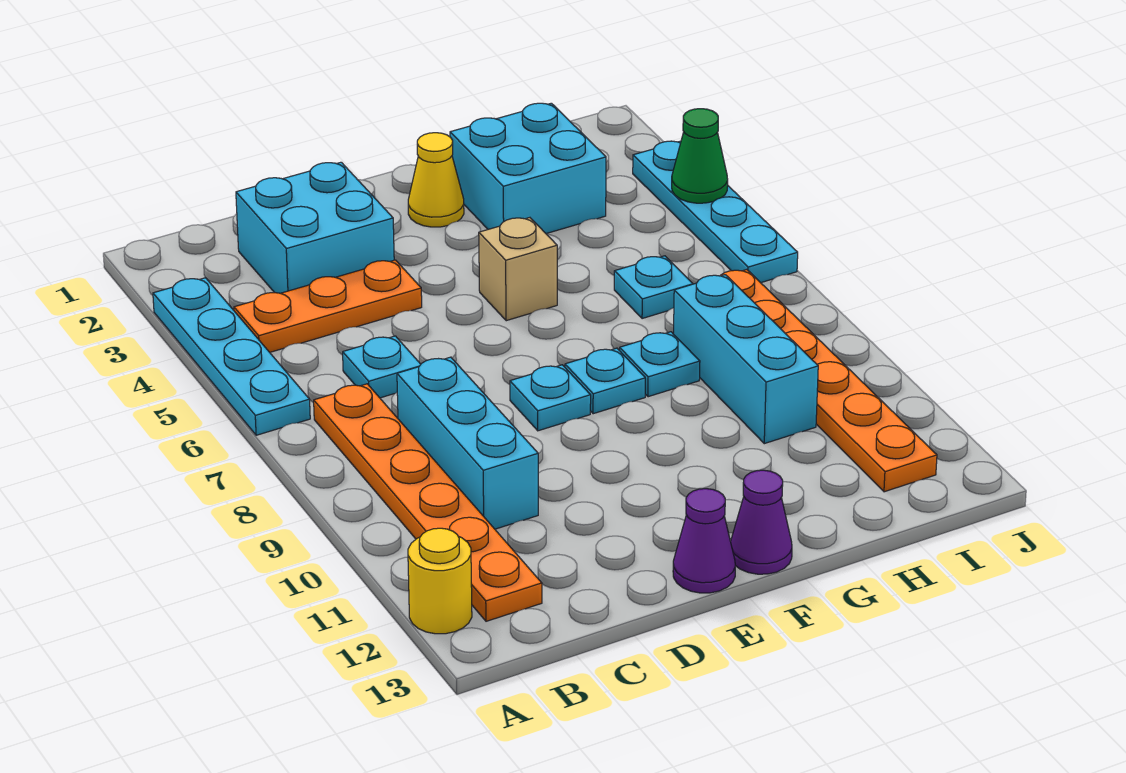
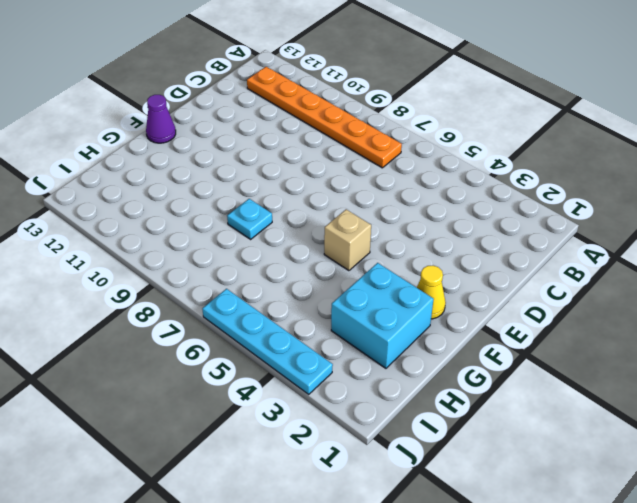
none -> cyan plate A3:A6 level 1
none -> yellow round brick A12 level 1
none -> orange plate B4:D4 level 1

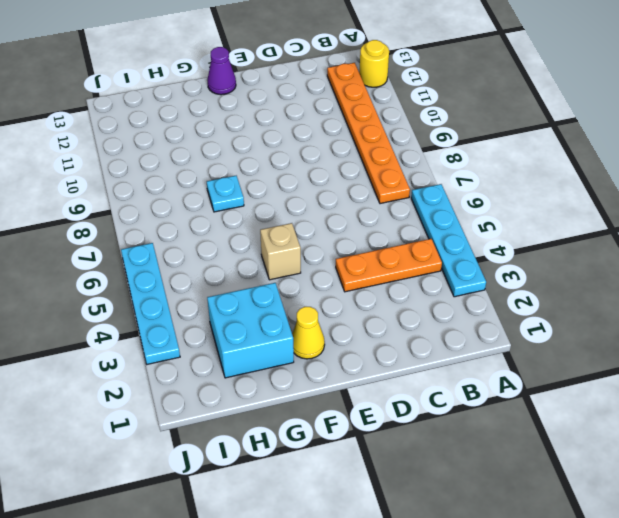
none -> cyan brick C2:D3 level 1
none -> cyan plate C6 level 1
none -> cyan brick C8:C10 level 1

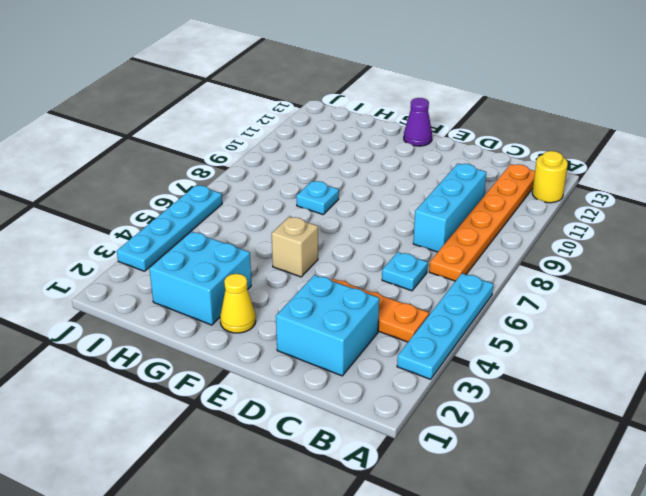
none -> cyan plate E8 level 1
none -> purple cone E13 level 1
none -> cyan plate F8 level 1

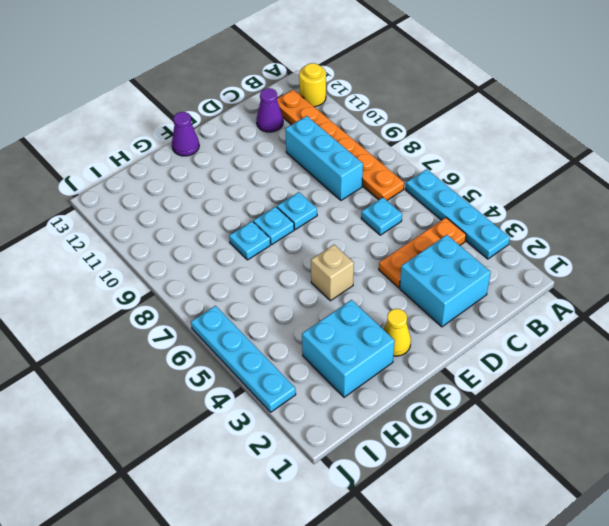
purple cone C12 level 1 -> purple cone E13 level 1
none -> cyan plate H6 level 1
none -> cyan brick H8:H10 level 1
none -> orange plate I7:I12 level 1

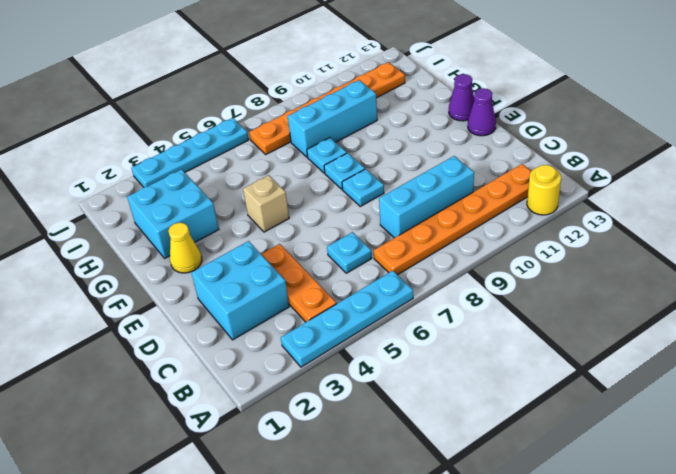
none -> cyan plate H6 level 1
none -> green cone J4 level 2

